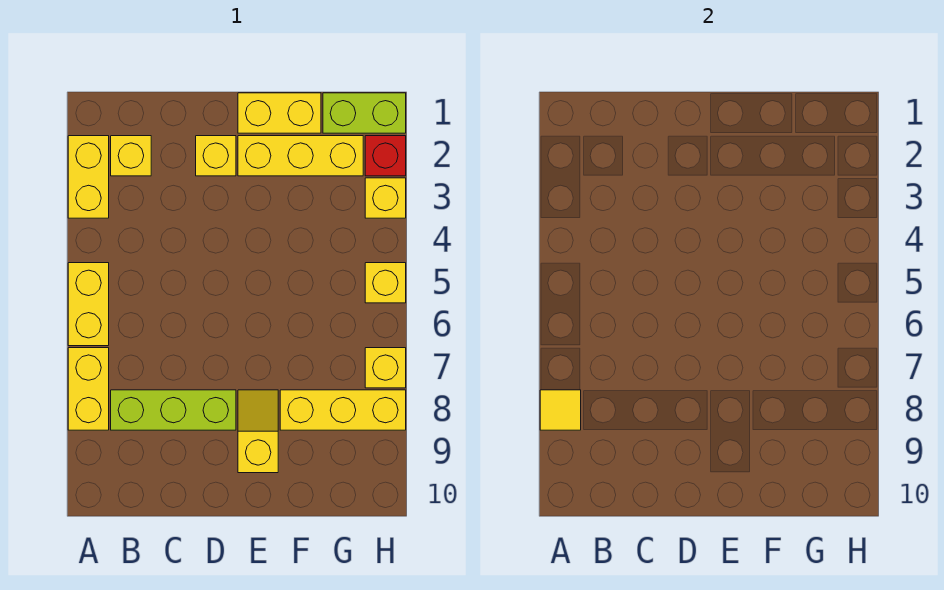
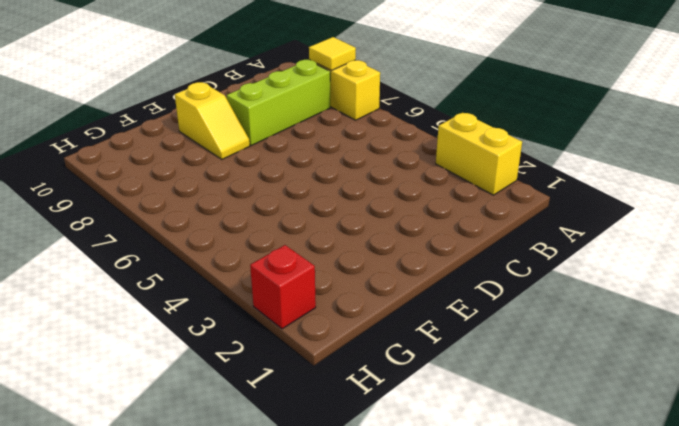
none -> yellow brick A5:A6 level 1
none -> yellow brick B2 level 1
none -> yellow brick D2 level 1

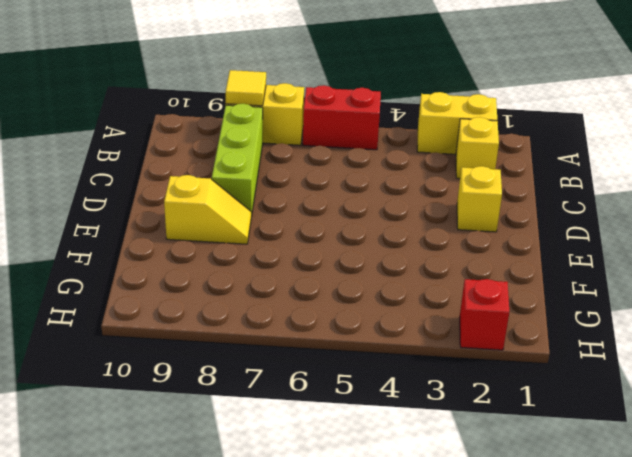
red brick A5:A6 level 1 -> yellow brick A5:A6 level 1
none -> yellow brick E1:F1 level 1
none -> yellow brick E2:G2 level 1
none -> yellow brick F8:H8 level 1

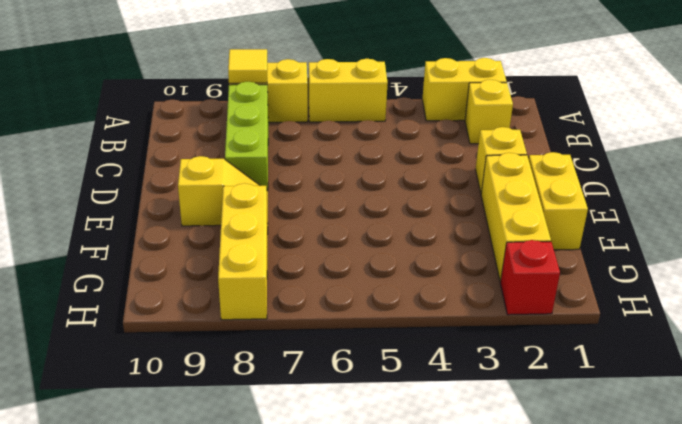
none -> lime brick G1:H1 level 1
none -> yellow brick H3 level 1
none -> yellow brick H5 level 1

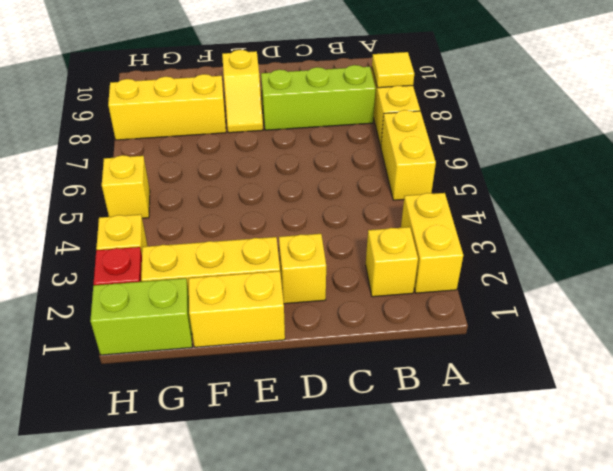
none -> yellow brick H7 level 1

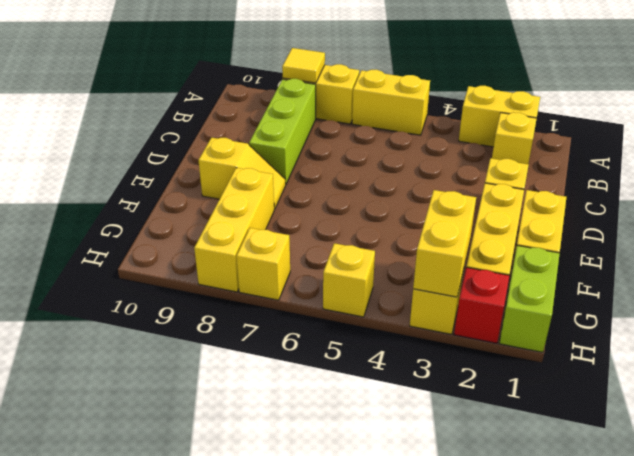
yellow brick G3:H3 level 2 -> none

